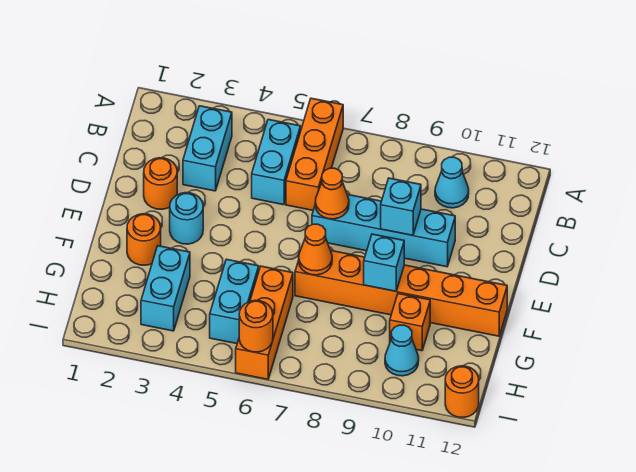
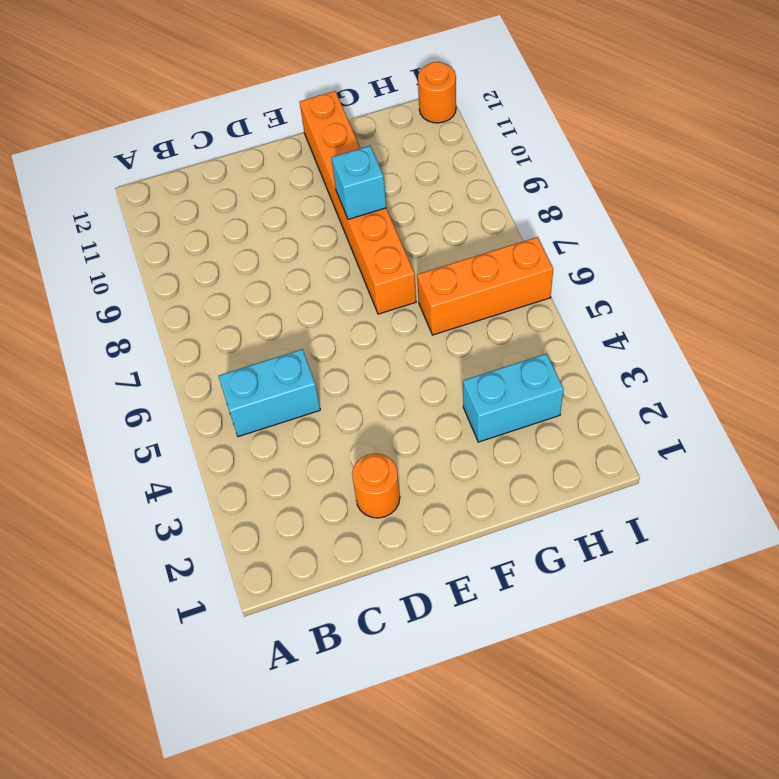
none -> orange brick A6:C6 level 1
none -> cyan brick B3:C3 level 1
none -> cyan cone B10 level 1

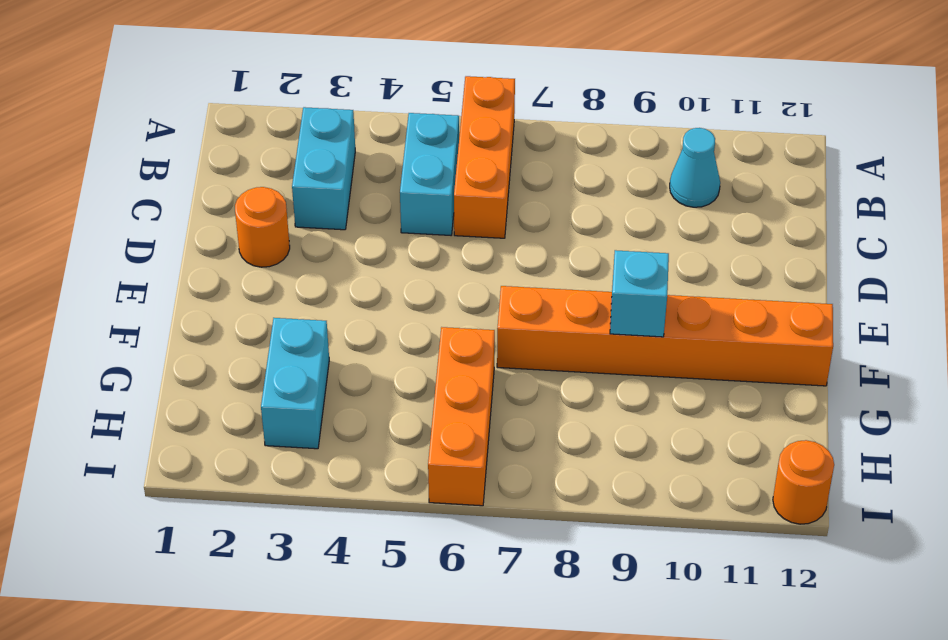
none -> cyan brick D7:D10 level 1
none -> cyan round brick E3 level 1
none -> orange round brick F2 level 1

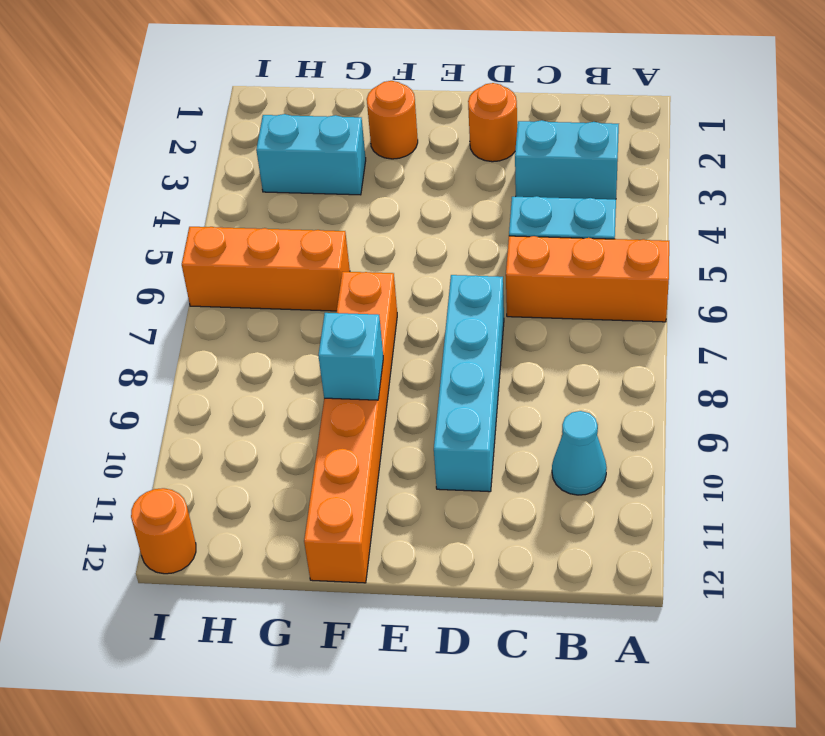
none -> cyan round brick E3 level 1
none -> cyan brick G5:H5 level 1
none -> orange brick G10 level 1

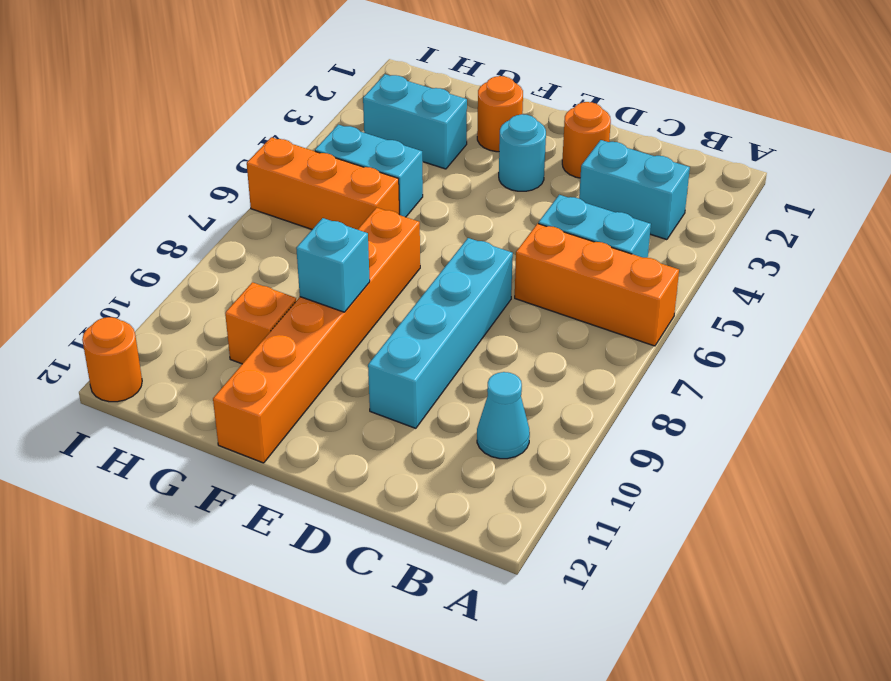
none -> cyan cone H10 level 1
none -> orange cone D7 level 2
none -> cyan brick D9 level 2

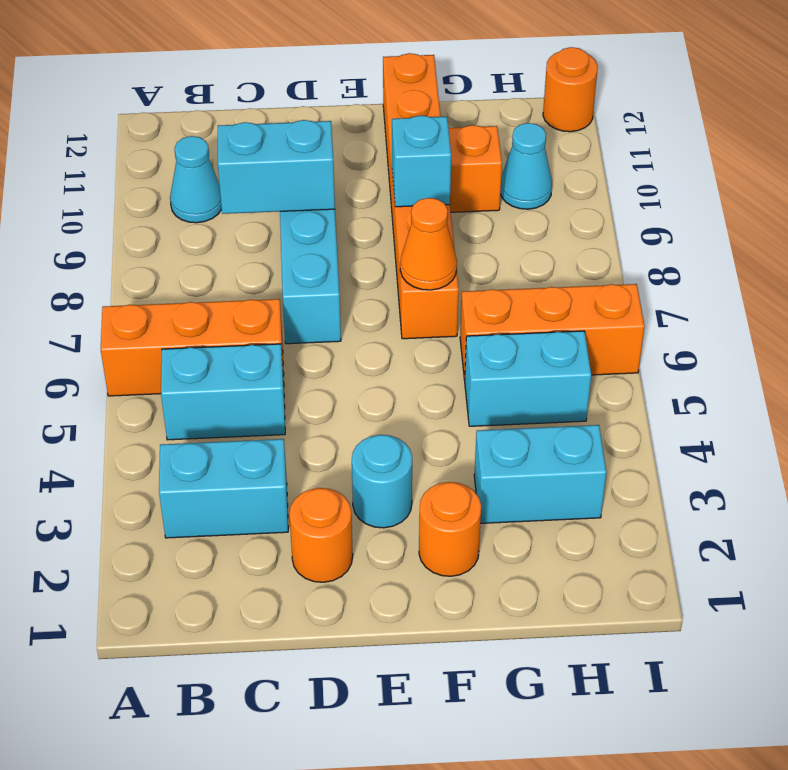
cyan brick C9:D9 level 2 -> cyan brick D9 level 2
none -> orange cone D7 level 2
none -> orange round brick I6 level 2

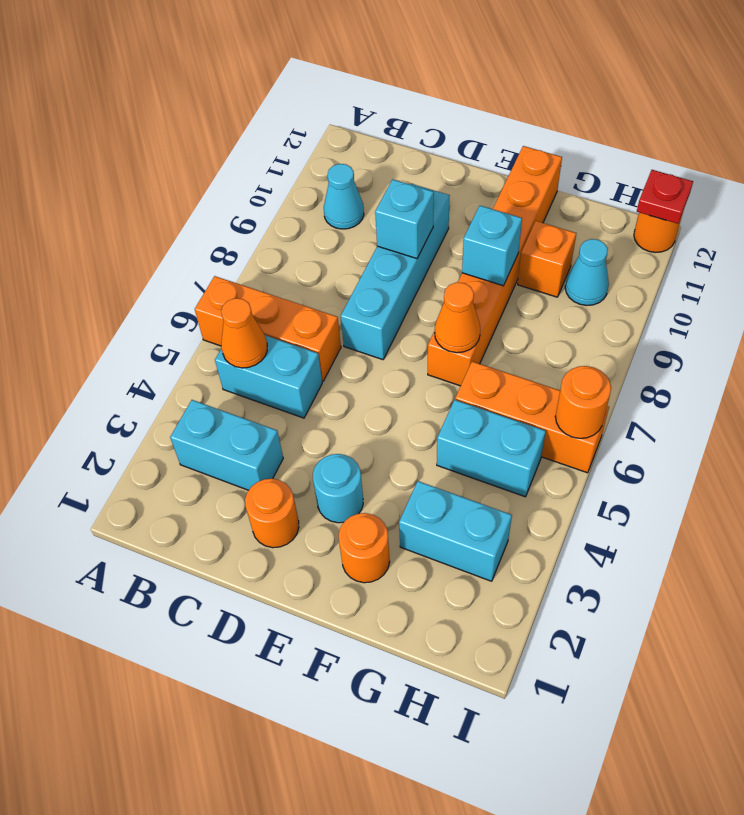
orange cone B5 level 2 -> orange cone D7 level 2
red plate I12 level 2 -> none

